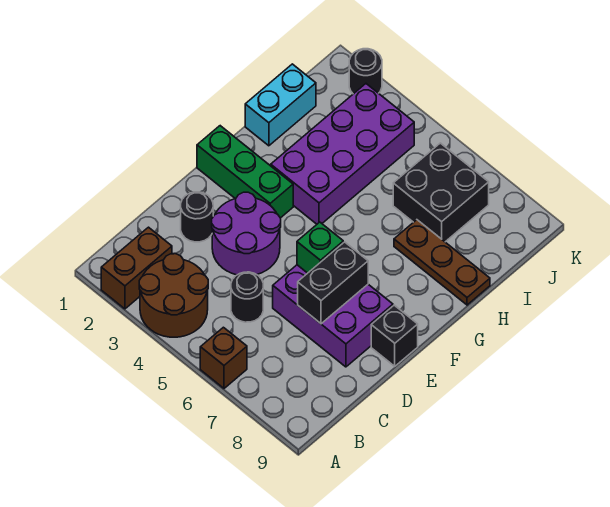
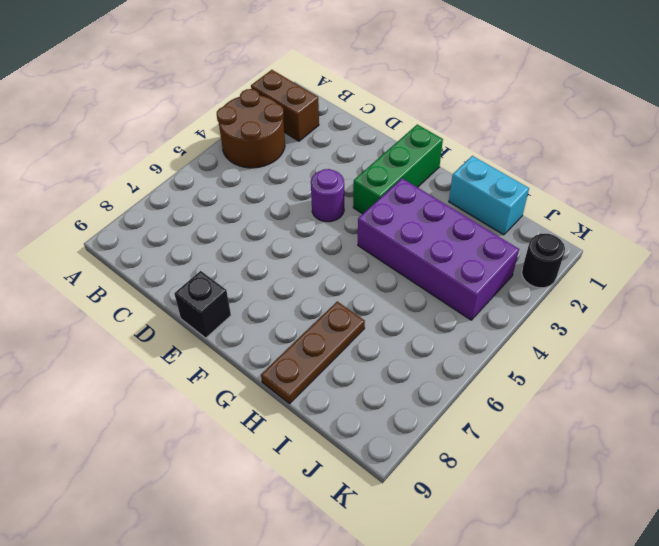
purple round brick E4 level 1 -> purple round brick D3:E4 level 1
none -> brown brick A6 level 1
none -> black round brick C5 level 1
none -> black round brick D2 level 1

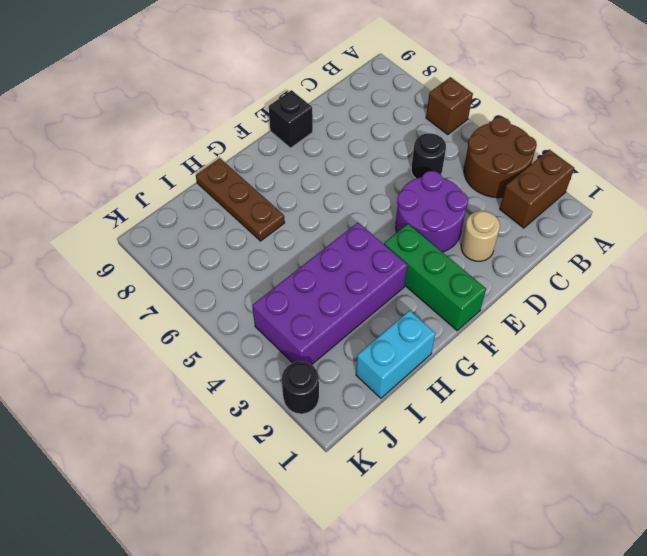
tan round brick D2 level 1 -> black round brick D2 level 1
none -> purple brick D6:E8 level 1
none -> black brick I6:J7 level 1
none -> black brick D7:E7 level 2

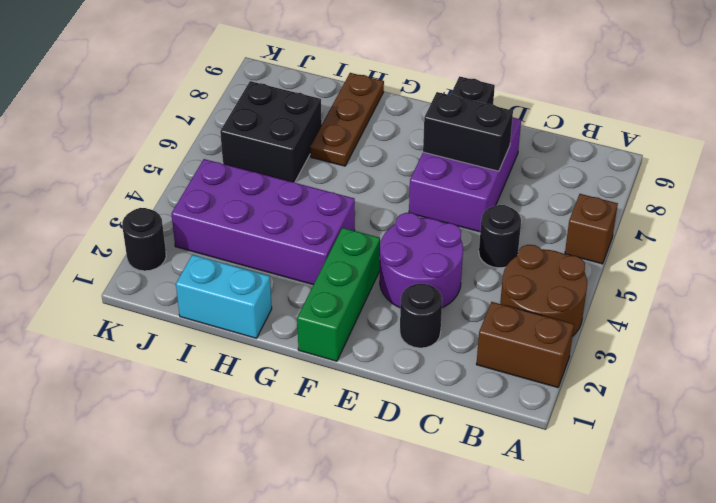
none -> green brick E6 level 2

